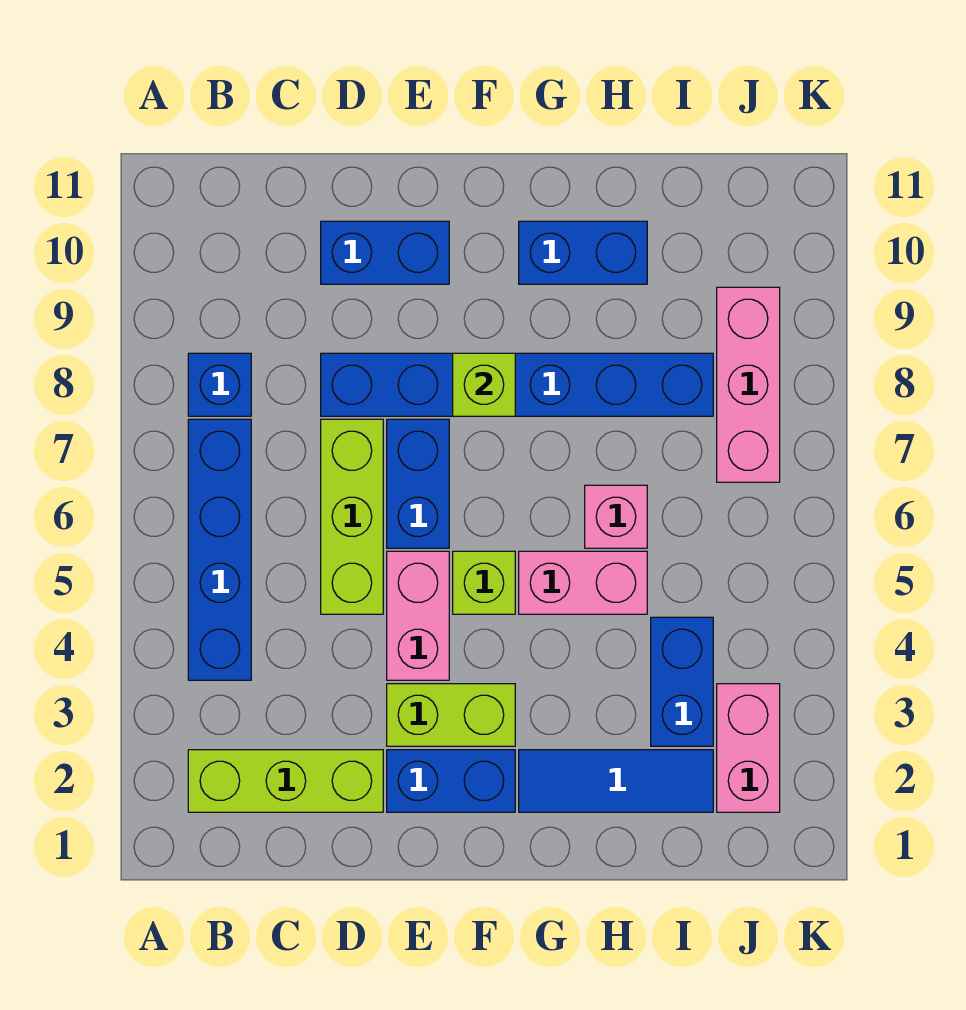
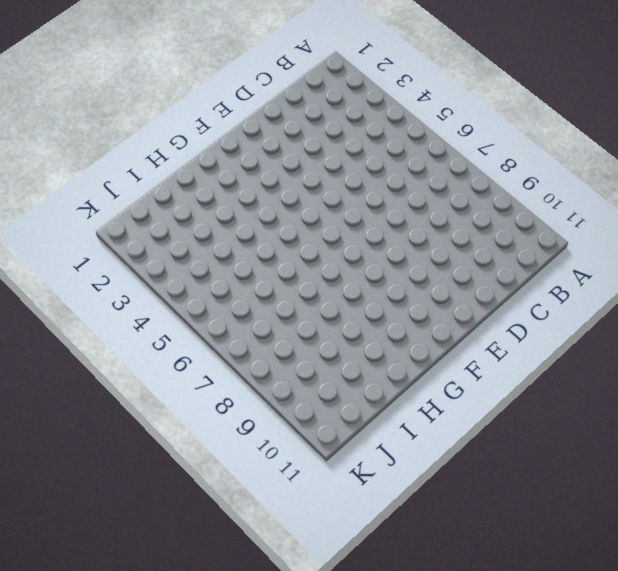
none -> lime brick B2:D2 level 1
none -> blue brick B4:B7 level 1
none -> blue brick B8 level 1

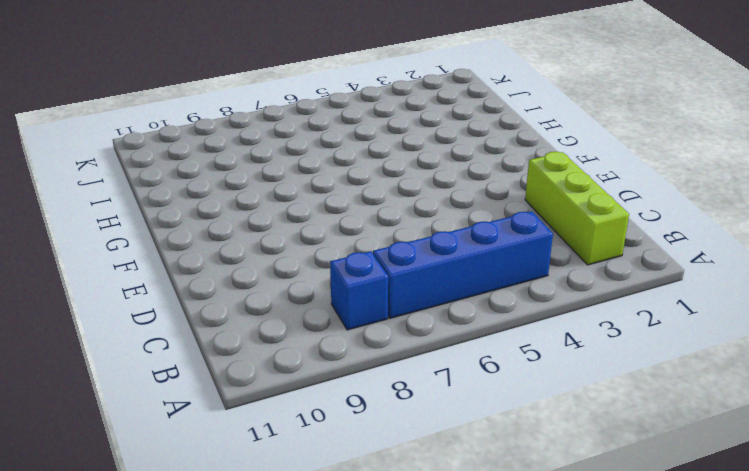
none -> lime brick D5:D7 level 1
none -> blue brick D8:I8 level 1
none -> blue brick D10:E10 level 1

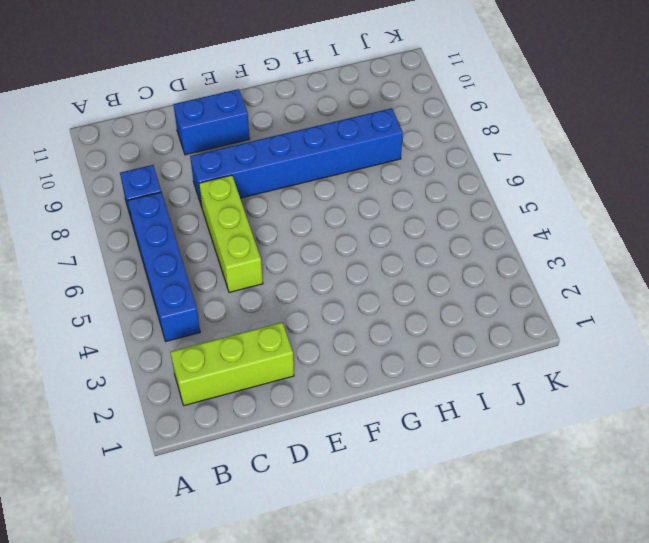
none -> blue brick E2:F2 level 1
none -> lime brick E3:F3 level 1
none -> pink brick E4:E5 level 1

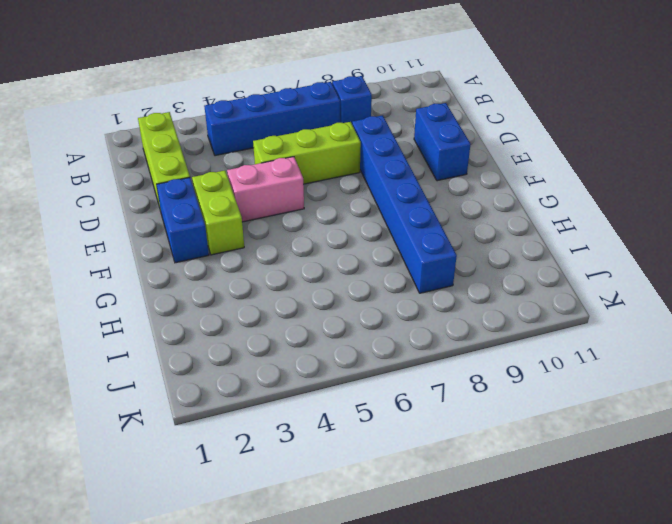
none -> blue brick E6:E7 level 1
none -> lime brick F5 level 1
none -> blue tile G2:I2 level 1

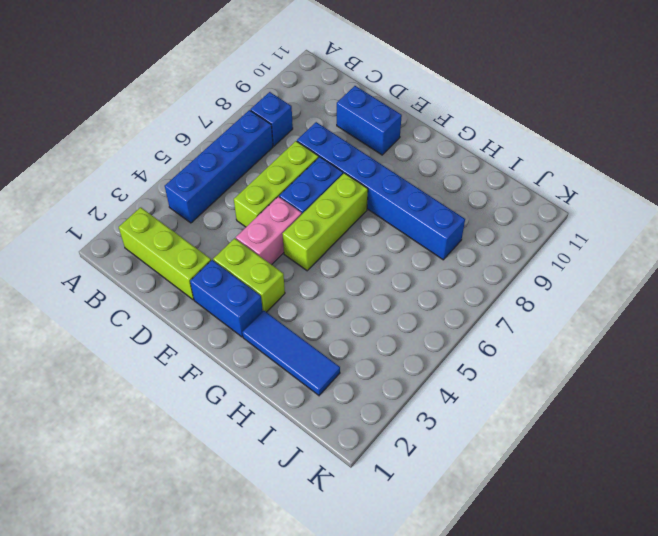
lime brick F5:F7 level 1 -> lime brick F5 level 1
none -> pink brick G5:H5 level 1
none -> blue brick G10:H10 level 1
none -> pink brick H6 level 1

